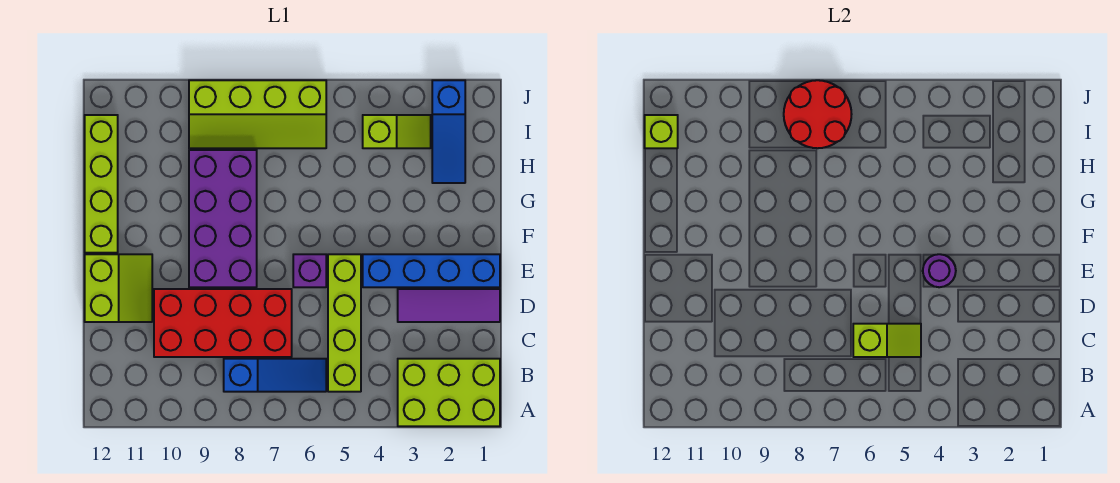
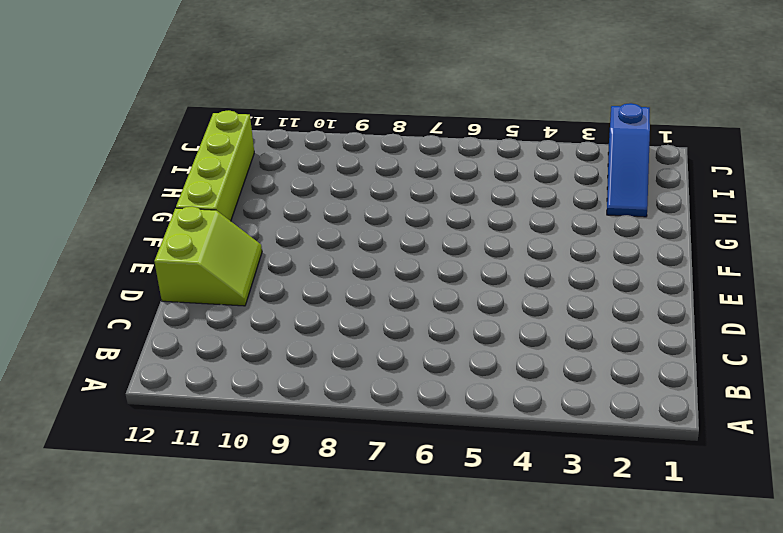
none -> lime brick A1:B3 level 1
none -> lime brick B5:E5 level 1
none -> blue slope B6:B8 level 1 top 8

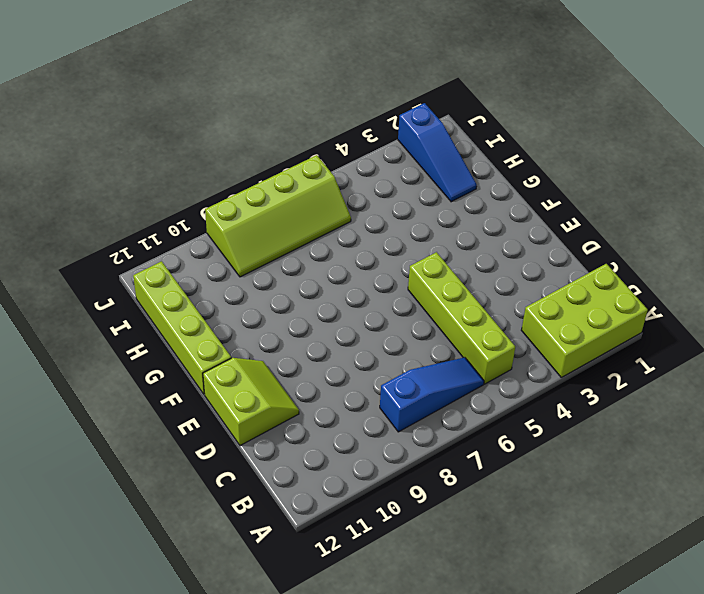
none -> red brick C7:D10 level 1
none -> purple tile D1:D3 level 1
none -> blue brick E1:E4 level 1

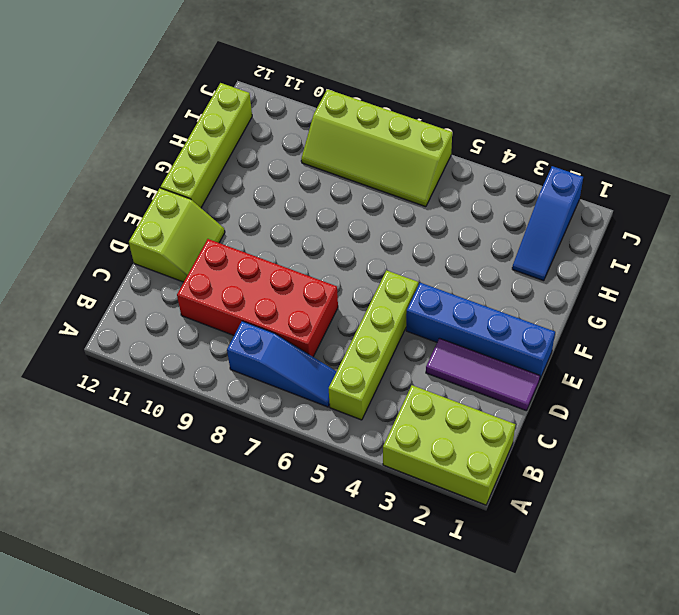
none -> purple brick E6 level 1
none -> purple brick E8:H9 level 1
none -> lime slope I3:I4 level 1 top 4

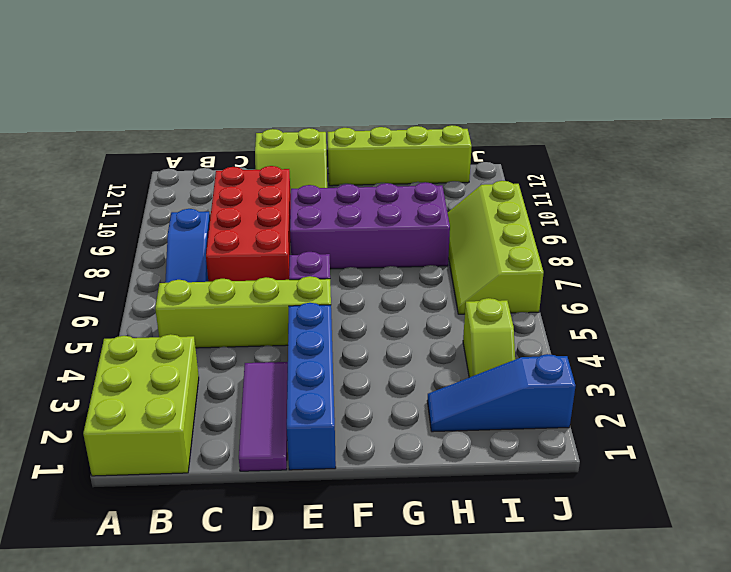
none -> lime slope C5:C6 level 2 top 6
none -> purple round brick E4 level 2
none -> red round brick I7:J8 level 2

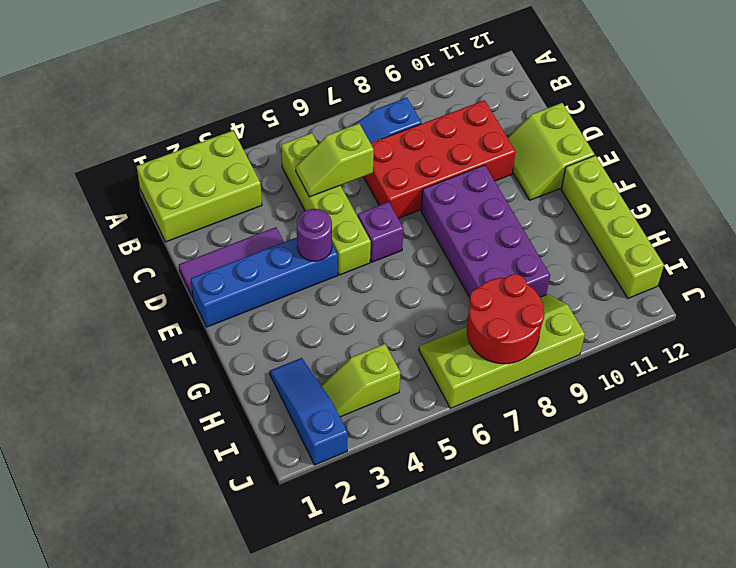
none -> lime brick I12 level 2

